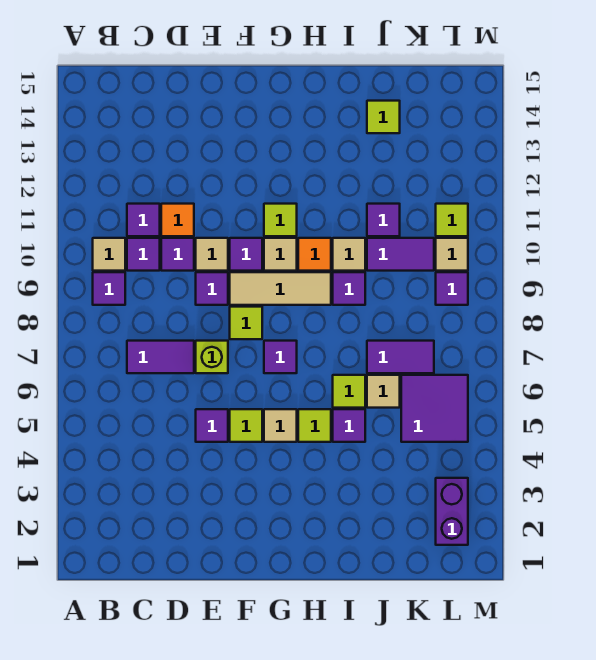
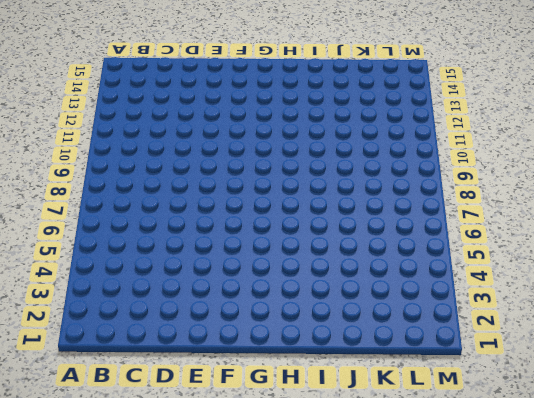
none -> purple tile B9 level 1
none -> tan tile B10 level 1
none -> purple tile C7:D7 level 1
none -> purple tile C10 level 1

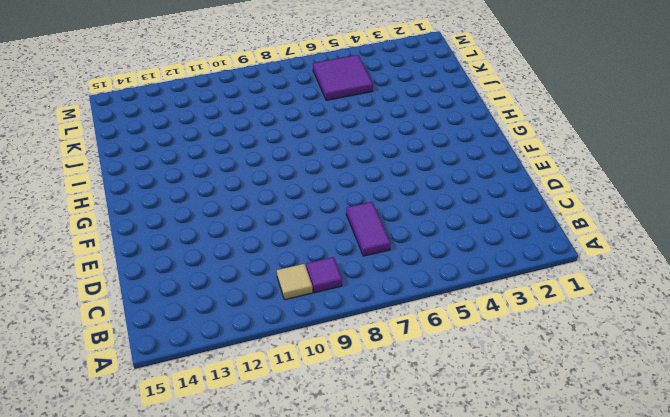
none -> purple tile C10 level 1
none -> purple tile C11 level 1
none -> purple tile D10 level 1
none -> orange tile D11 level 1

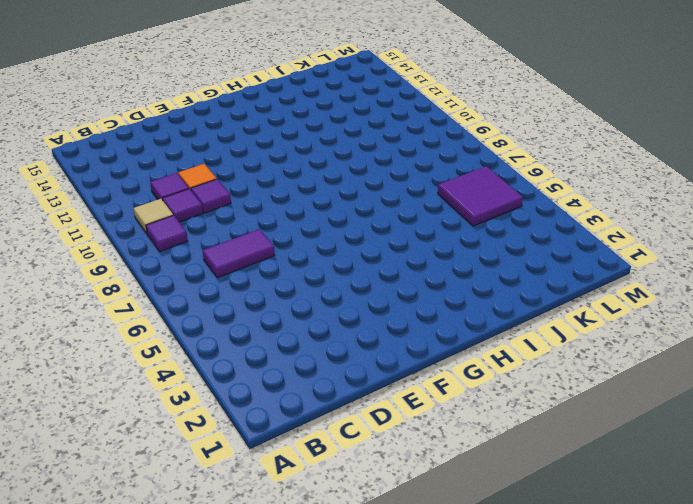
none -> purple tile E5 level 1
none -> lime brick E7 level 1
none -> purple tile E9 level 1
none -> tan tile E10 level 1

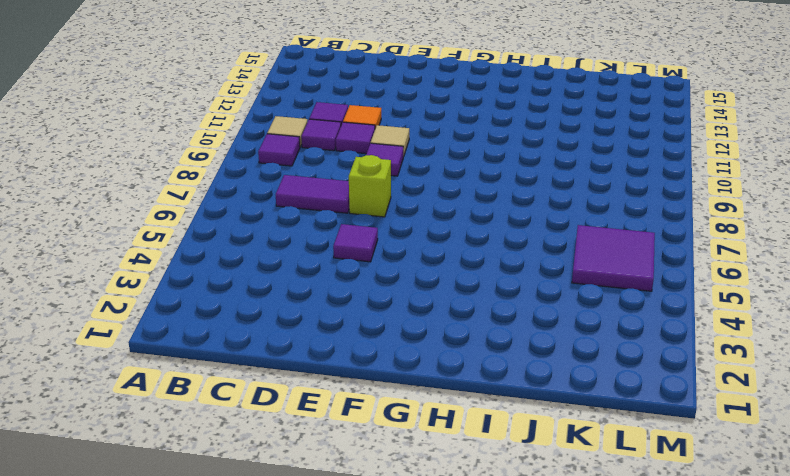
none -> lime tile F5 level 1
none -> lime tile F8 level 1
none -> tan tile F9:H9 level 1
none -> purple tile F10 level 1

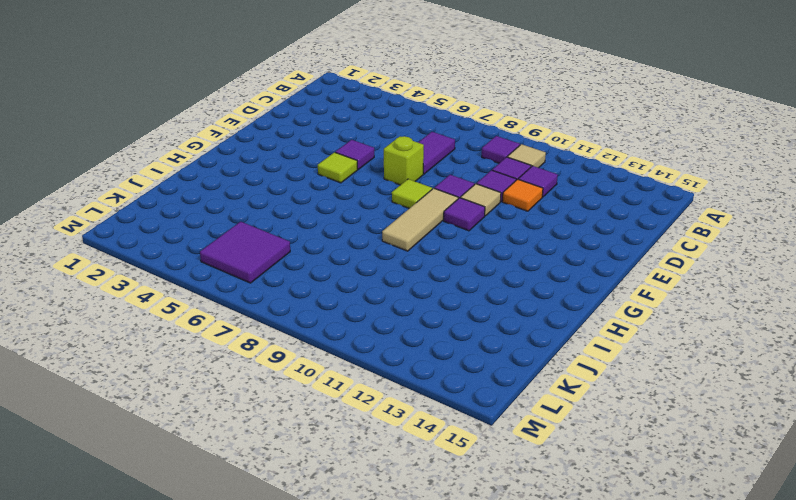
none -> tan tile G5 level 1
none -> purple tile G7 level 1
none -> tan tile G10 level 1
none -> lime tile G11 level 1

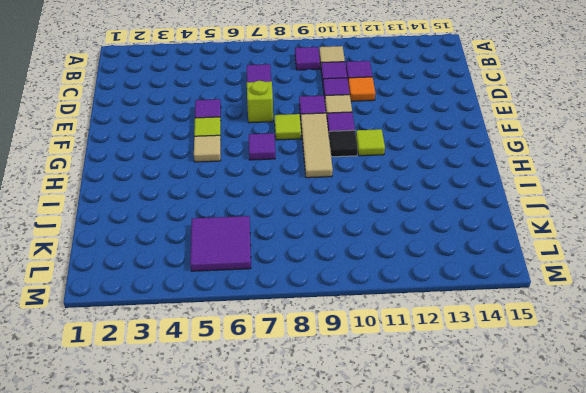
black tile G10 level 1 -> tan tile G10 level 1
none -> lime tile H5 level 1
none -> orange tile H10 level 1
none -> purple tile I5 level 1
none -> lime tile I6 level 1

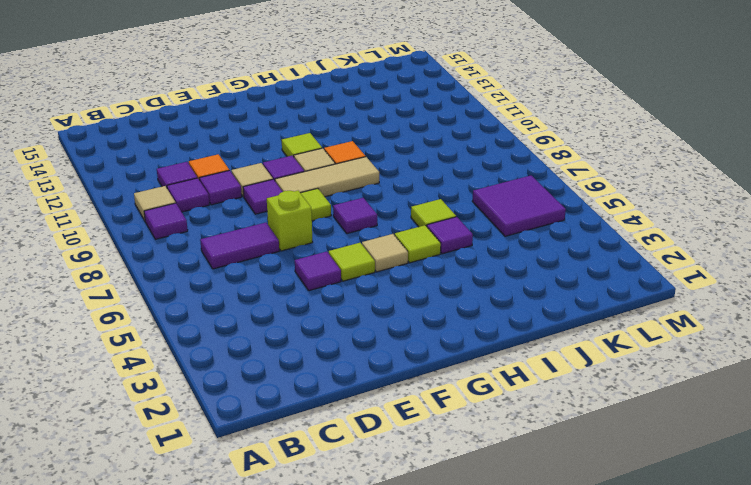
none -> purple tile I9 level 1
none -> tan tile I10 level 1
none -> tan tile J6 level 1
none -> purple tile J7:K7 level 1

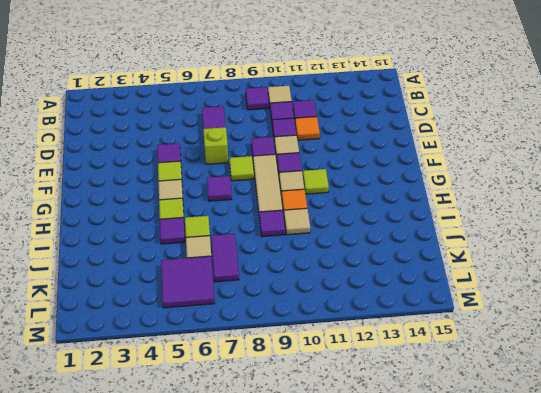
none -> purple tile J10:K10 level 1
none -> purple tile J11 level 1
none -> lime tile J14 level 1
none -> purple brick L2:L3 level 1

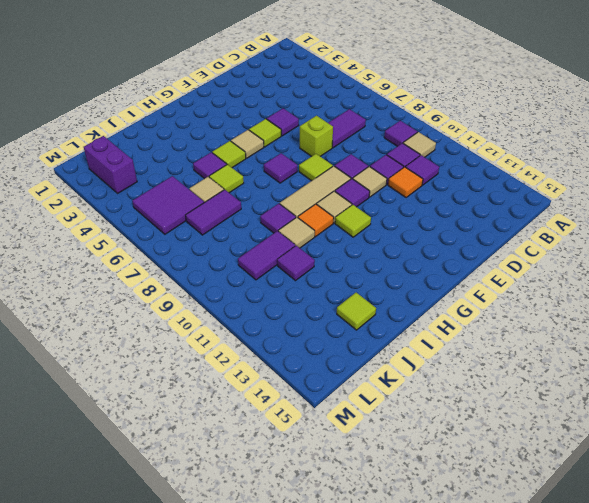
none -> purple tile L9 level 1
none -> tan tile L10 level 1
none -> lime tile L11 level 1

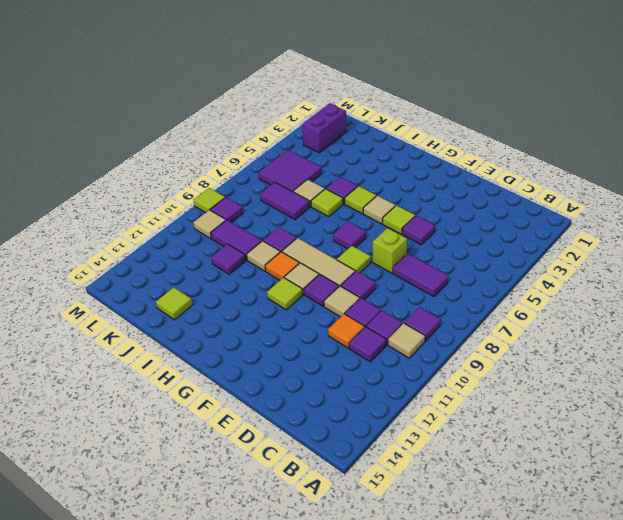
lime tile M9 level 1 -> lime tile L11 level 1

